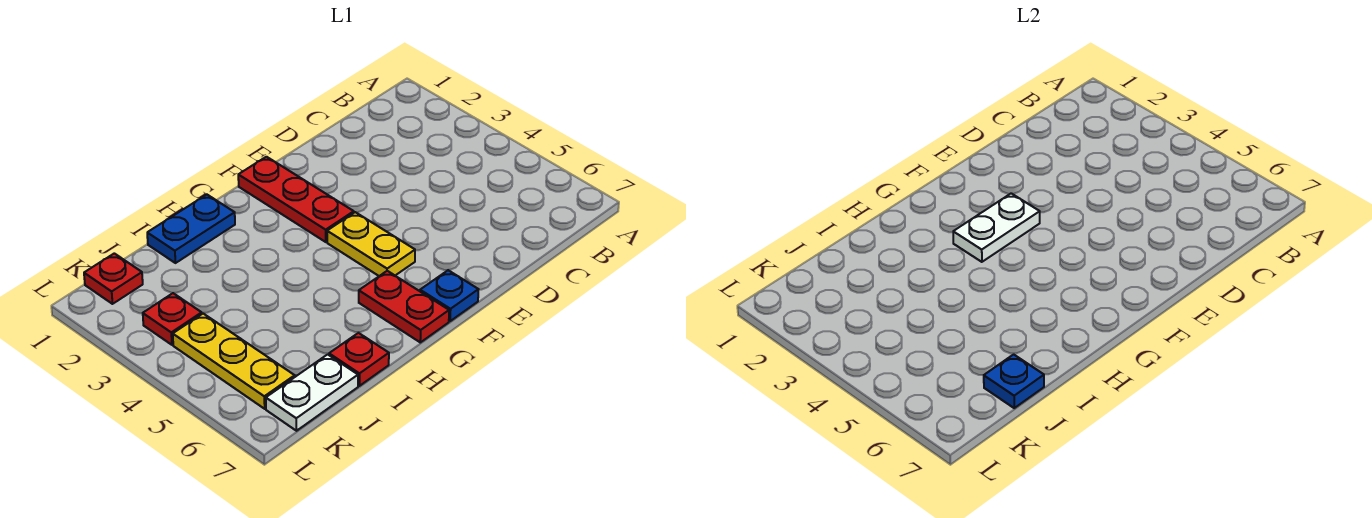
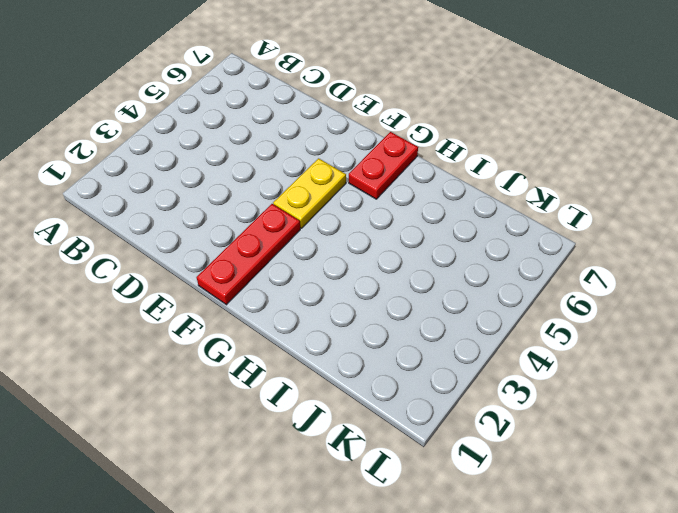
none -> blue plate F7 level 1
none -> blue plate H1:I1 level 1
none -> red plate I7 level 1

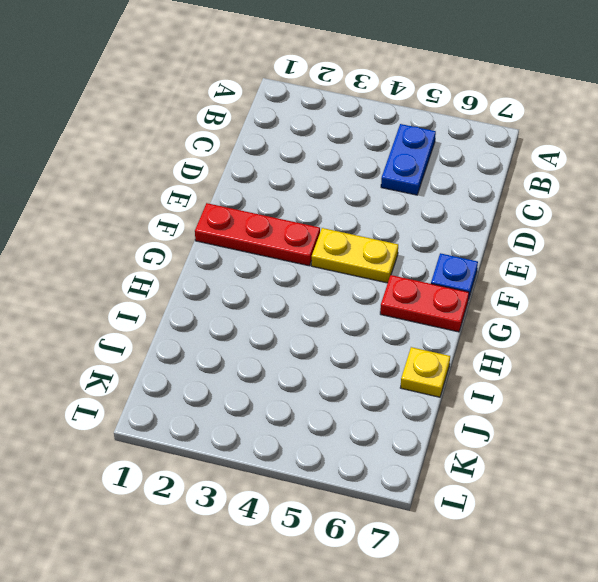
blue plate B5:C5 level 1 -> blue plate H1:I1 level 1
yellow plate I7 level 1 -> red plate I7 level 1
none -> white plate J7:K7 level 1
none -> red plate K1 level 1
none -> red plate K3 level 1

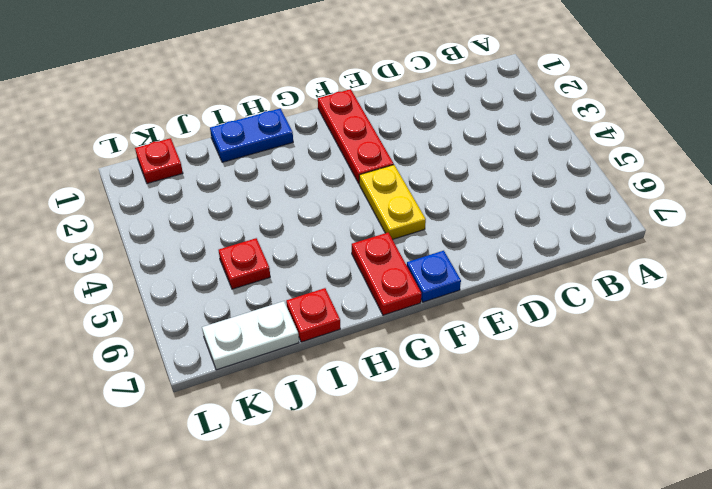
red plate J5 level 1 -> red plate K3 level 1
none -> yellow plate K4:K6 level 1
none -> white plate F3:G3 level 2
none -> blue plate J7 level 2

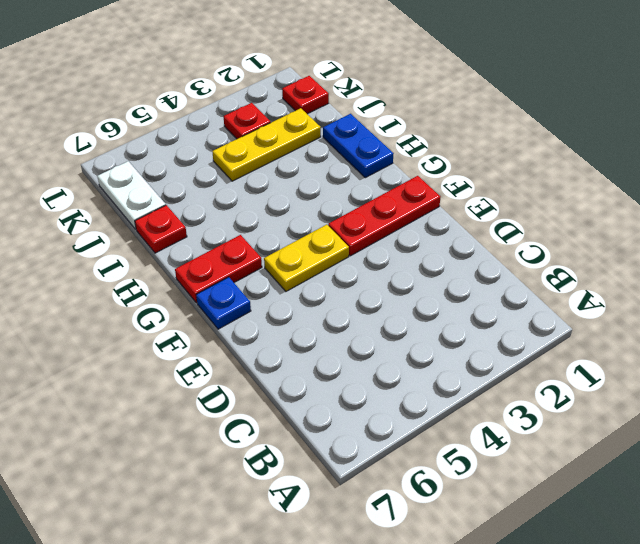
yellow plate J2:J4 level 1 -> yellow plate K4:K6 level 1
none -> white plate F3:G3 level 2
none -> blue plate J7 level 2

